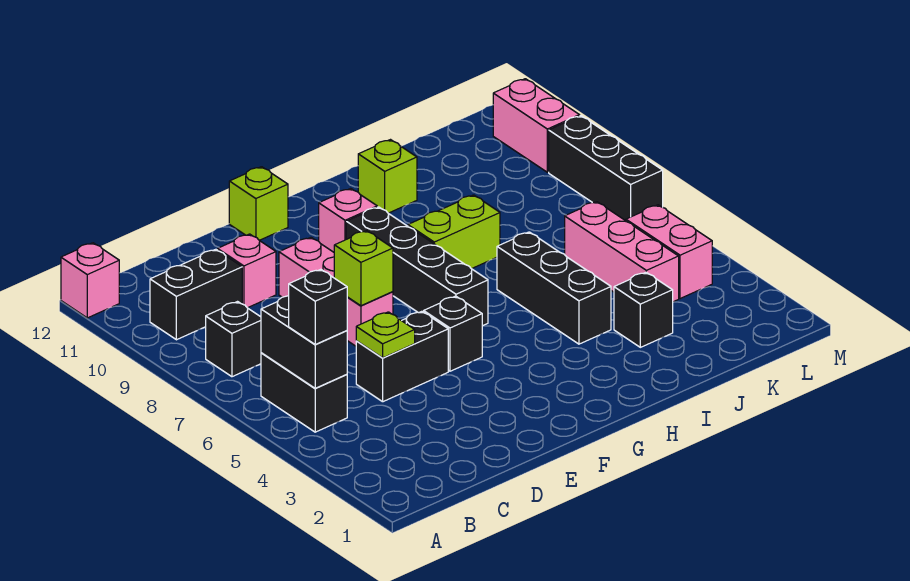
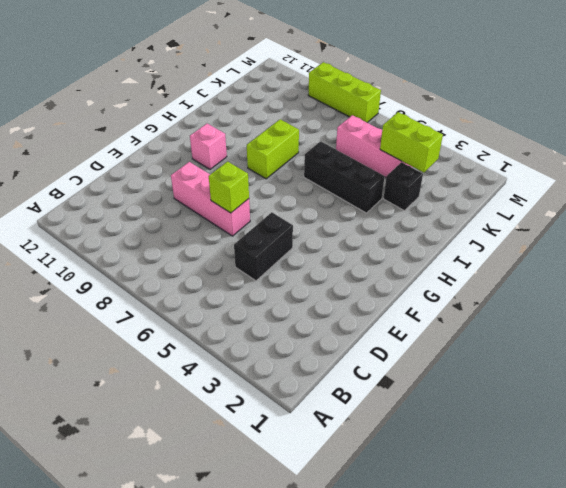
lime brick K3:K4 level 2 -> none
lime brick M7:M9 level 1 -> black brick M7:M9 level 1
none -> pink brick A12 level 1
none -> black brick B5:B6 level 1
none -> black brick B8 level 1

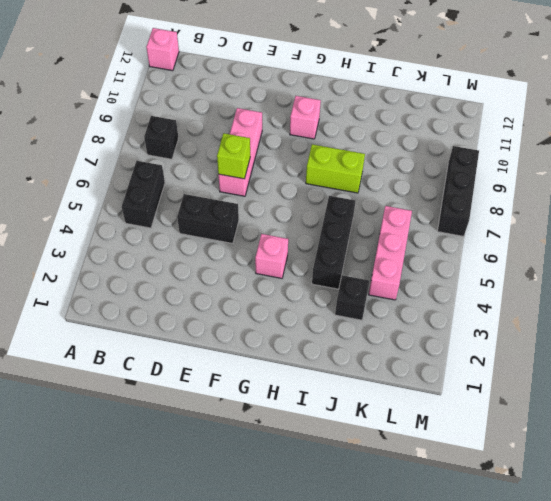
pink brick G4 level 1 -> pink brick D10 level 1
none -> black brick B10:C10 level 1
none -> black brick F5 level 1
none -> lime brick F12 level 1

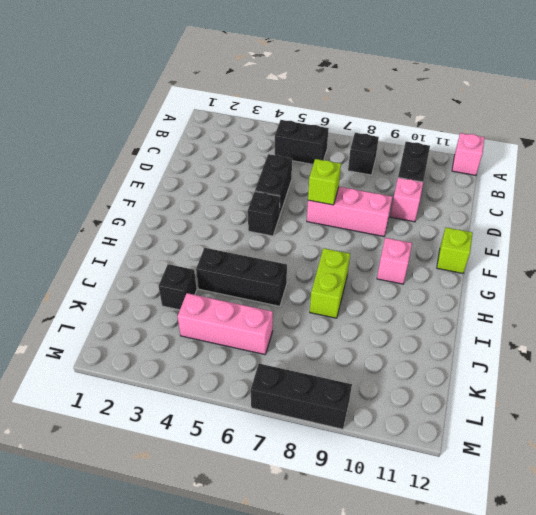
none -> black brick G6:G9 level 1
none -> lime brick I11 level 1
none -> pink brick L4:L5 level 1

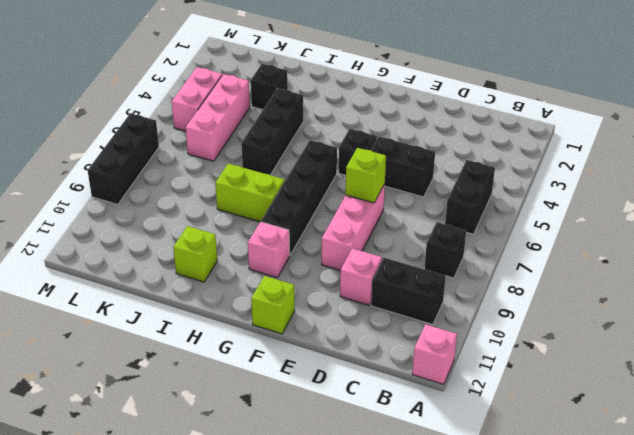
none -> pink brick M10:M11 level 1
none -> black brick B5:B6 level 2
none -> lime plate D5 level 2

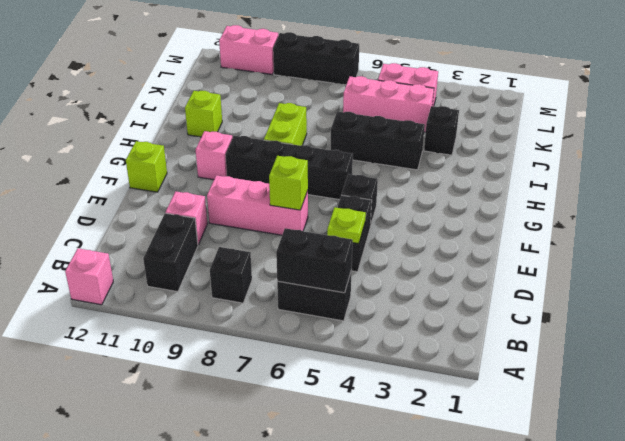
none -> black brick B5 level 3

